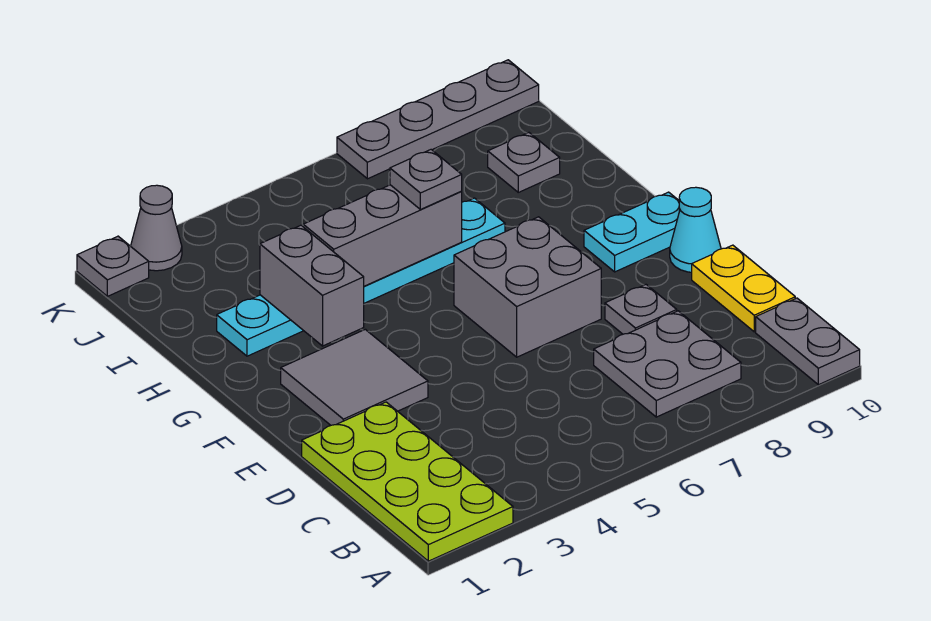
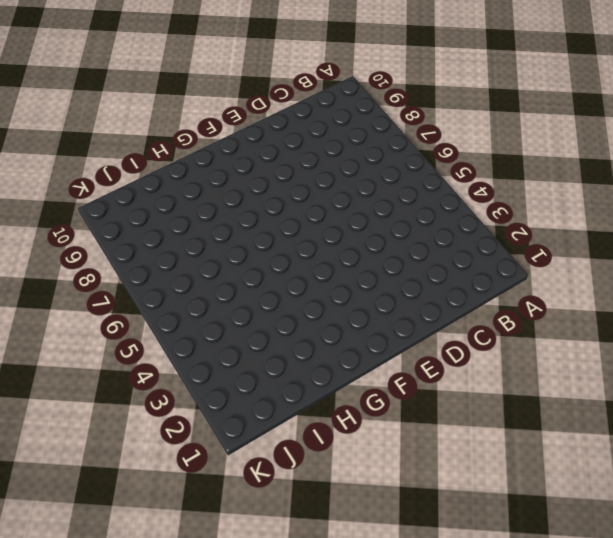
none -> lime plate A1:D2 level 1
none -> grey plate A10:B10 level 1
none -> grey plate B7:C8 level 1

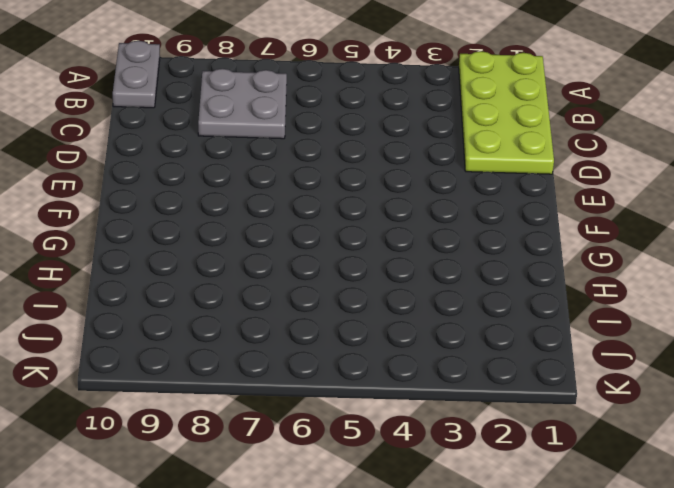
none -> yellow plate C10:D10 level 1
none -> grey plate D8 level 1
none -> grey tile E2:F3 level 1

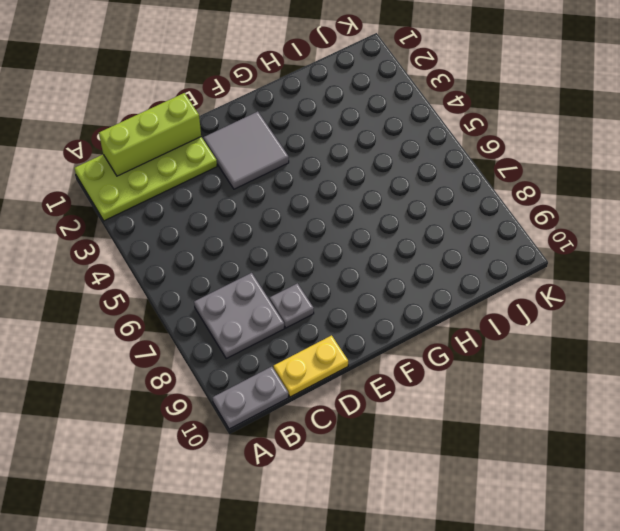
lime brick B1:D1 level 2 -> none
none -> grey brick E6:F7 level 1
none -> cyan cone E10 level 1
none -> cyan plate F9:F10 level 1

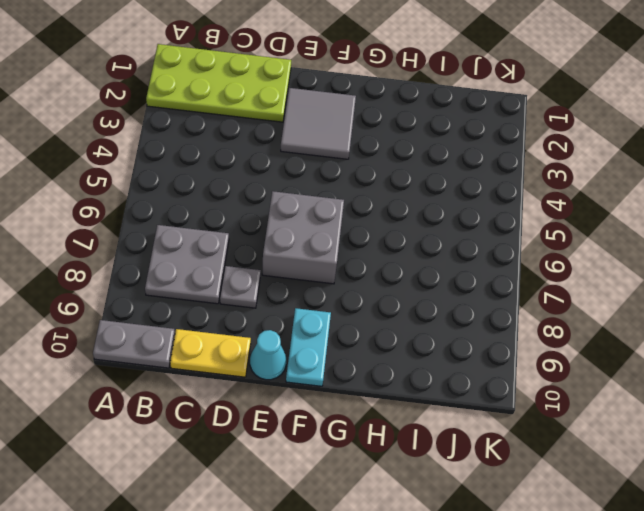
none -> cyan plate H2:H7 level 1
none -> grey plate I9 level 1
none -> grey plate K1 level 1

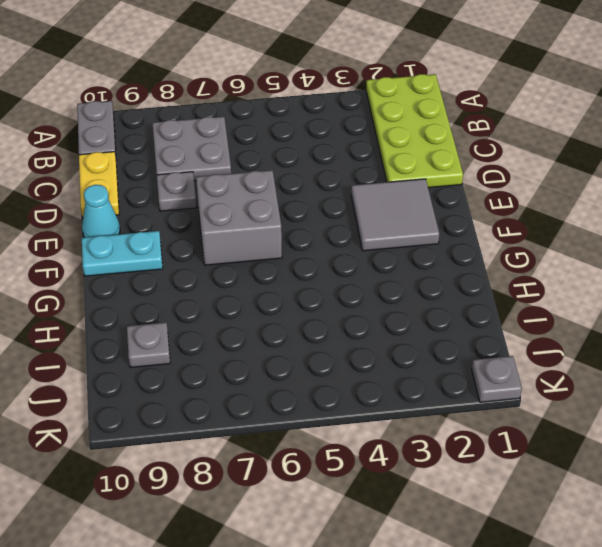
none -> cyan plate H2:H7 level 1
none -> grey cone K2 level 1
none -> grey plate K7:K10 level 1

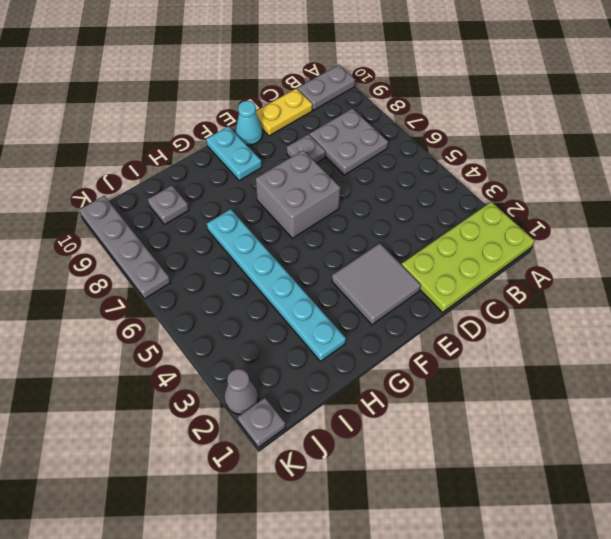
none -> grey brick G3:H3 level 2
none -> grey brick H4:H6 level 2
none -> grey plate H6 level 3

